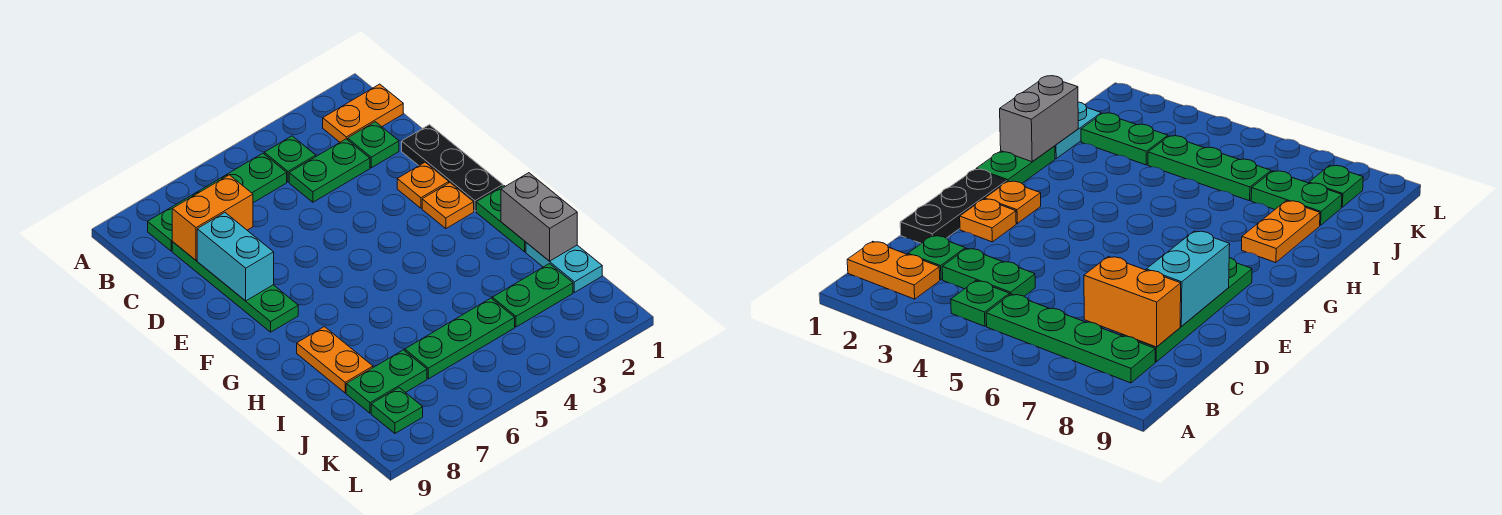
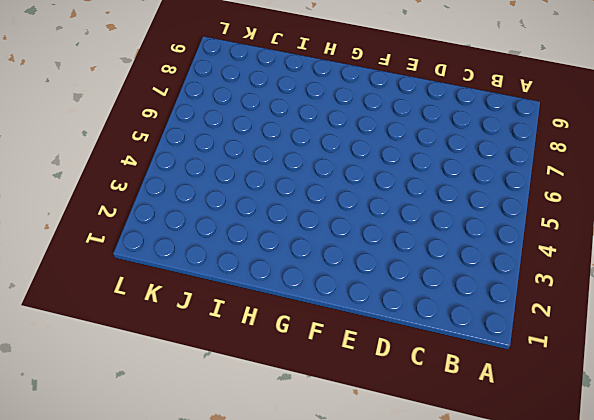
none -> orange plate B1:B2 level 1
none -> green plate B4 level 1
none -> green plate B5:B8 level 1

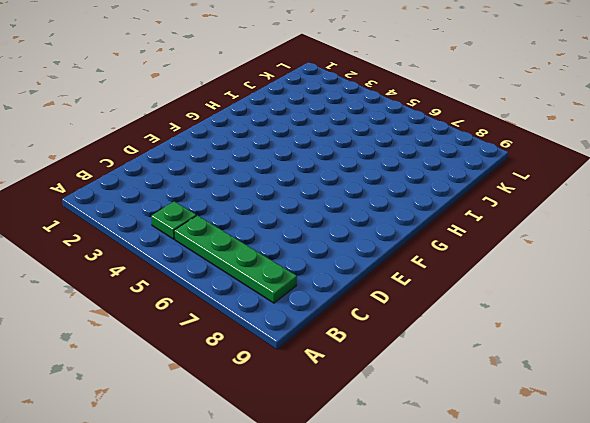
none -> orange plate B1:B2 level 1
none -> green plate C2 level 1
none -> green plate C3:C4 level 1

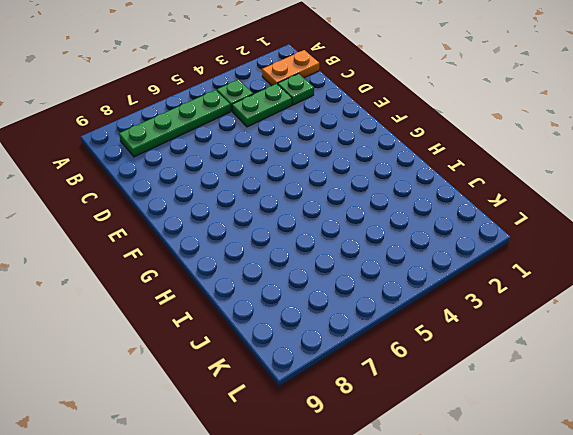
none -> green plate C8:F8 level 1
none -> black plate D1:F1 level 1
none -> orange plate E2 level 1

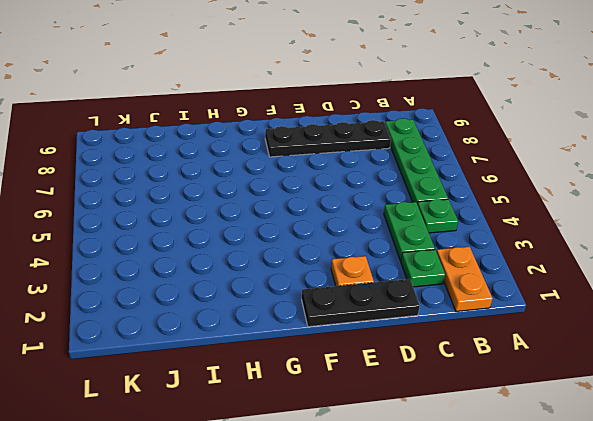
black plate C8:F8 level 1 -> green plate C8:F8 level 1
none -> orange plate F2 level 1
none -> green plate G1:H1 level 1
none -> orange plate H8:I8 level 1

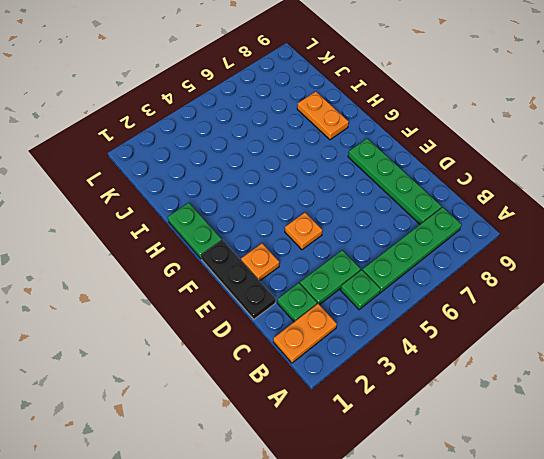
orange plate E4 level 1 -> orange plate F2 level 1
none -> cyan plate I1:J1 level 1
none -> green plate J2:J3 level 1
none -> green plate J4:J6 level 1

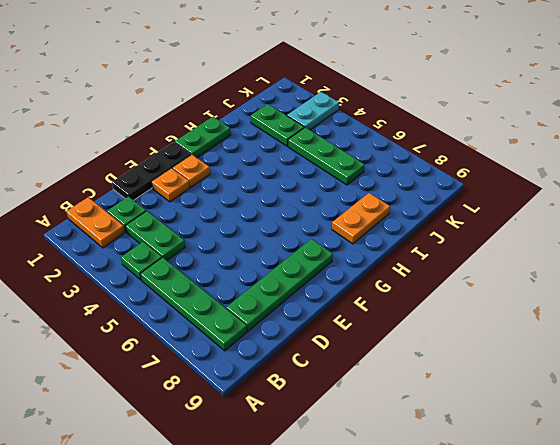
cyan plate K3:L3 level 1 -> cyan plate I1:J1 level 1
none -> green plate J7:J8 level 1
none -> green plate K8 level 1
none -> orange brick C7:C8 level 2

